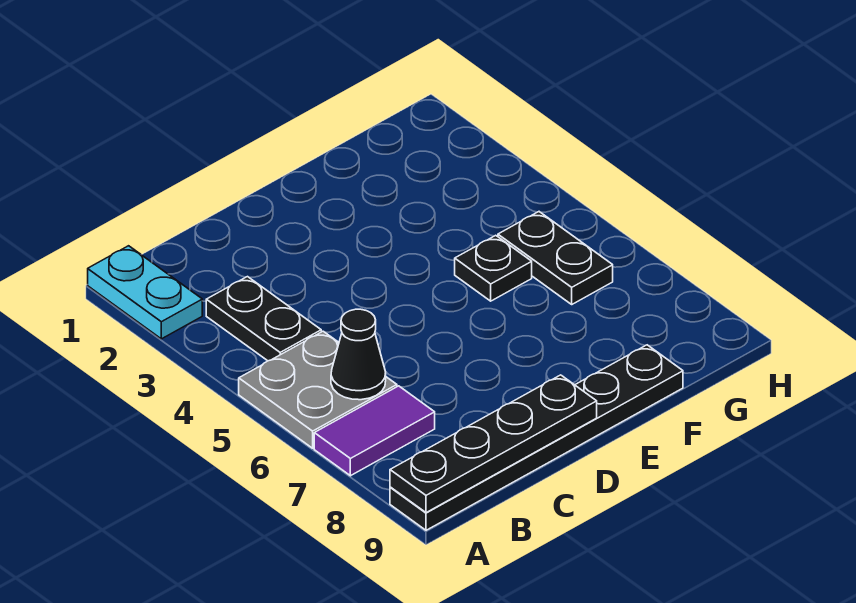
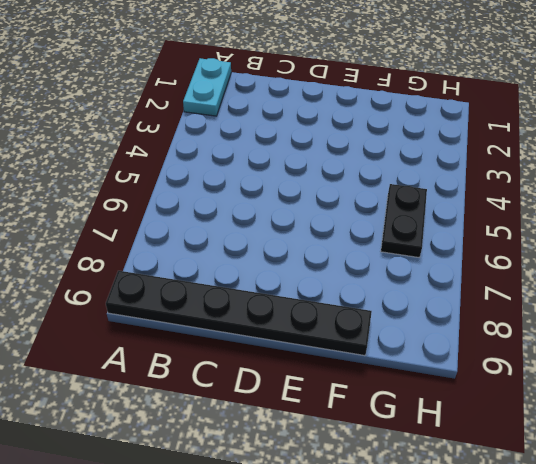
none -> grey plate A5:B6 level 1
none -> purple tile A7:B7 level 1

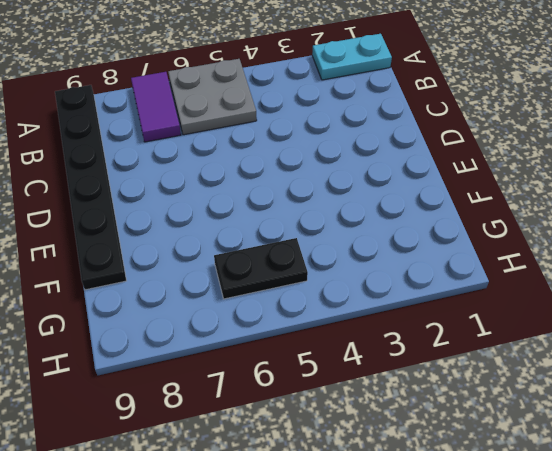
none -> black plate B3:B4 level 1
none -> black plate F5 level 1

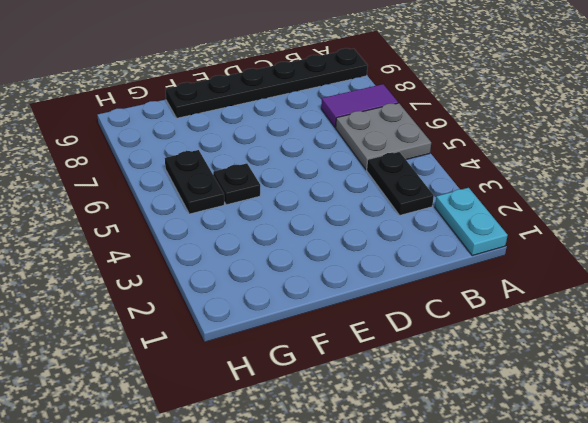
none -> black plate A9:D9 level 2
none -> black cone B6 level 2

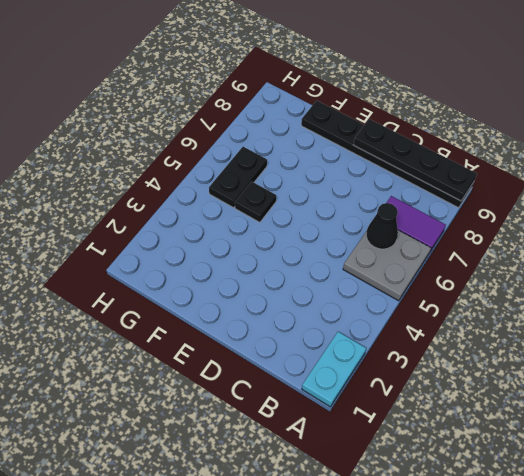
none -> black plate B3:B4 level 1

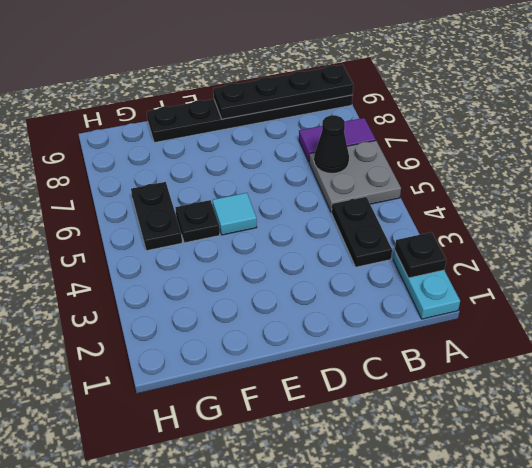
black plate A2 level 2 -> none
cyan tile E5 level 1 -> none

